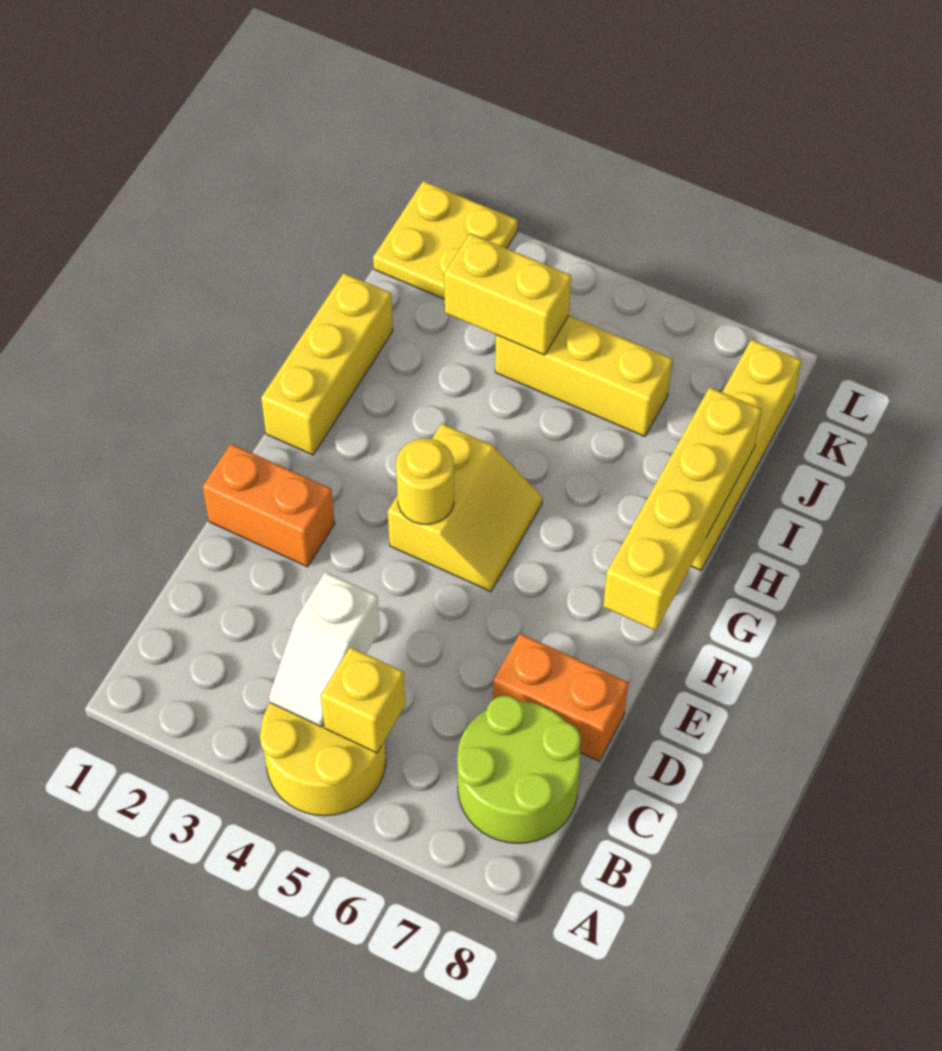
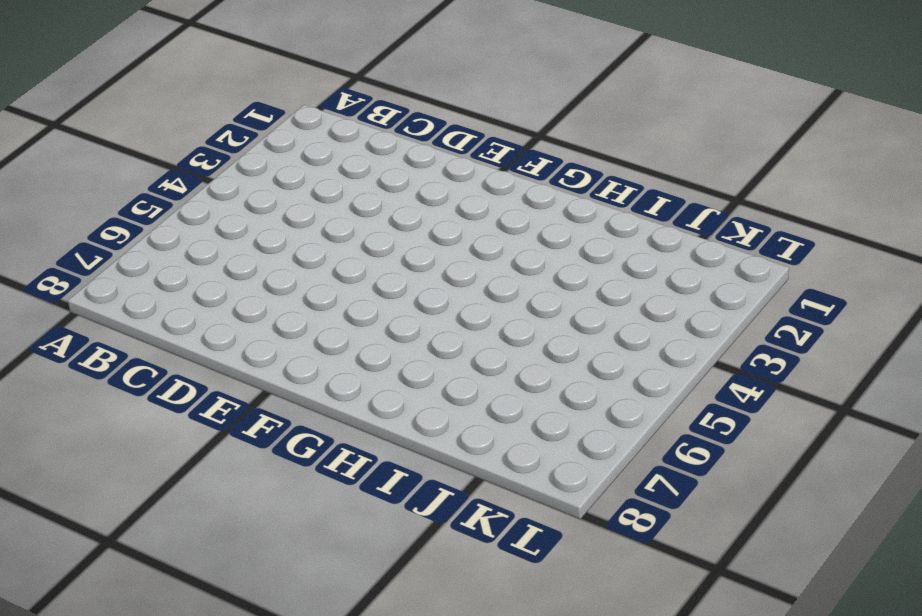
none -> yellow round brick A4:B5 level 1
none -> lime round brick B7:C8 level 1
none -> orange brick D7:D8 level 1

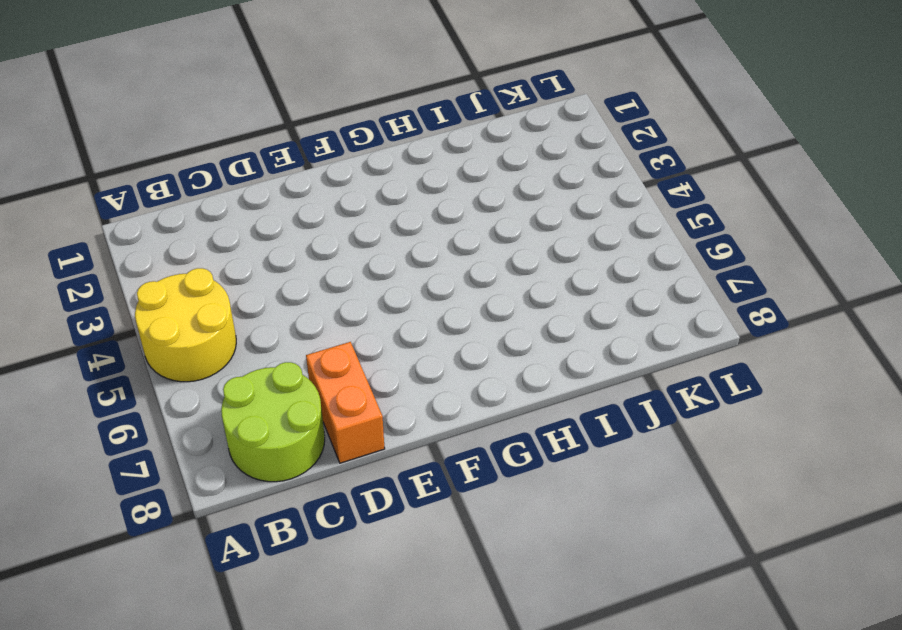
none -> orange brick E1:E2 level 1
none -> yellow slope F4:G5 level 1 top 4
none -> yellow brick G1:I1 level 1

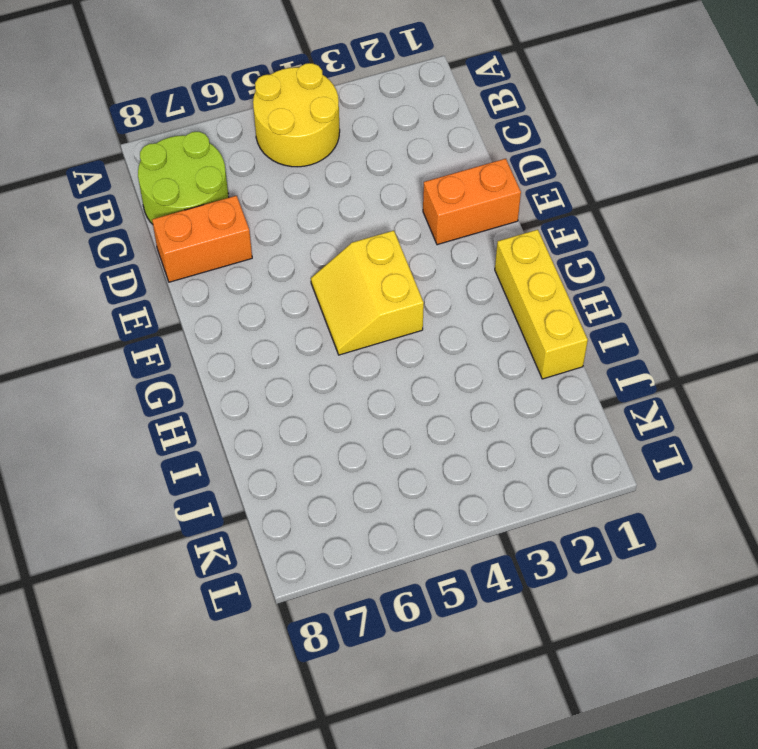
none -> yellow brick H8:K8 level 1
none -> yellow brick J4:J6 level 1
none -> yellow plate K1:L2 level 1

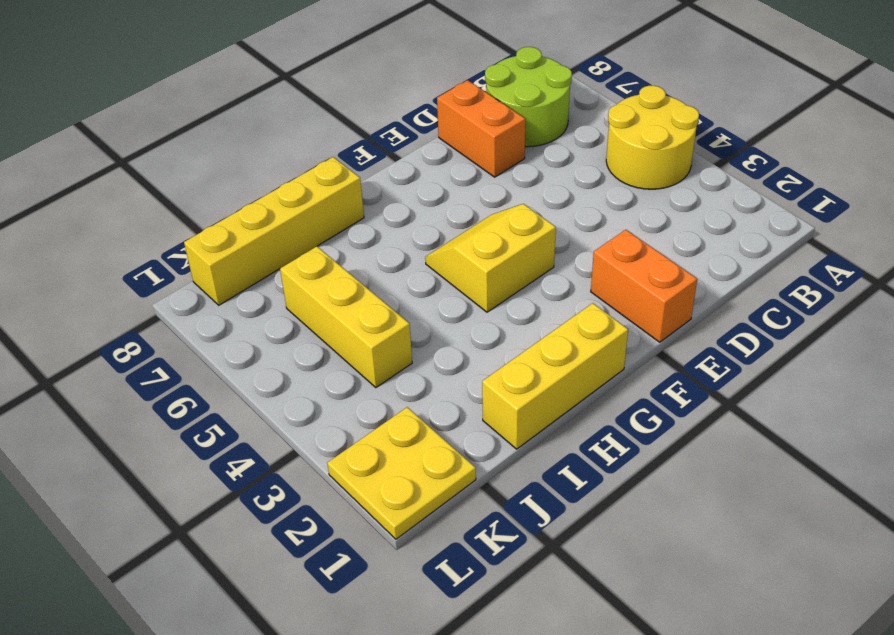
none -> white slope B4:C4 level 2 top C
none -> yellow brick B5 level 2
none -> yellow round brick F4 level 2

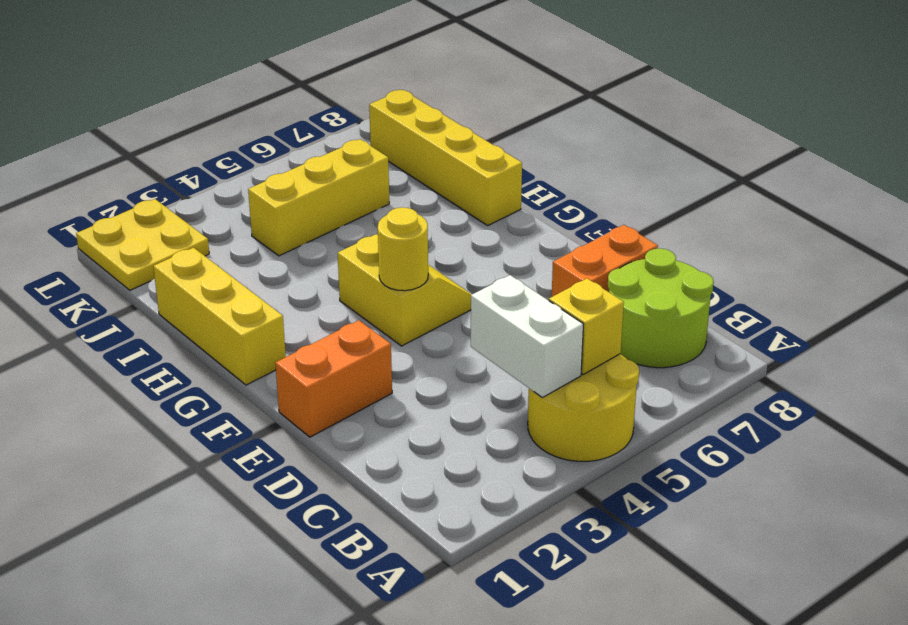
white brick B4:C4 level 2 -> white slope B4:C4 level 2 top C
none -> yellow brick F8:I8 level 2
none -> yellow brick J3:J4 level 2

